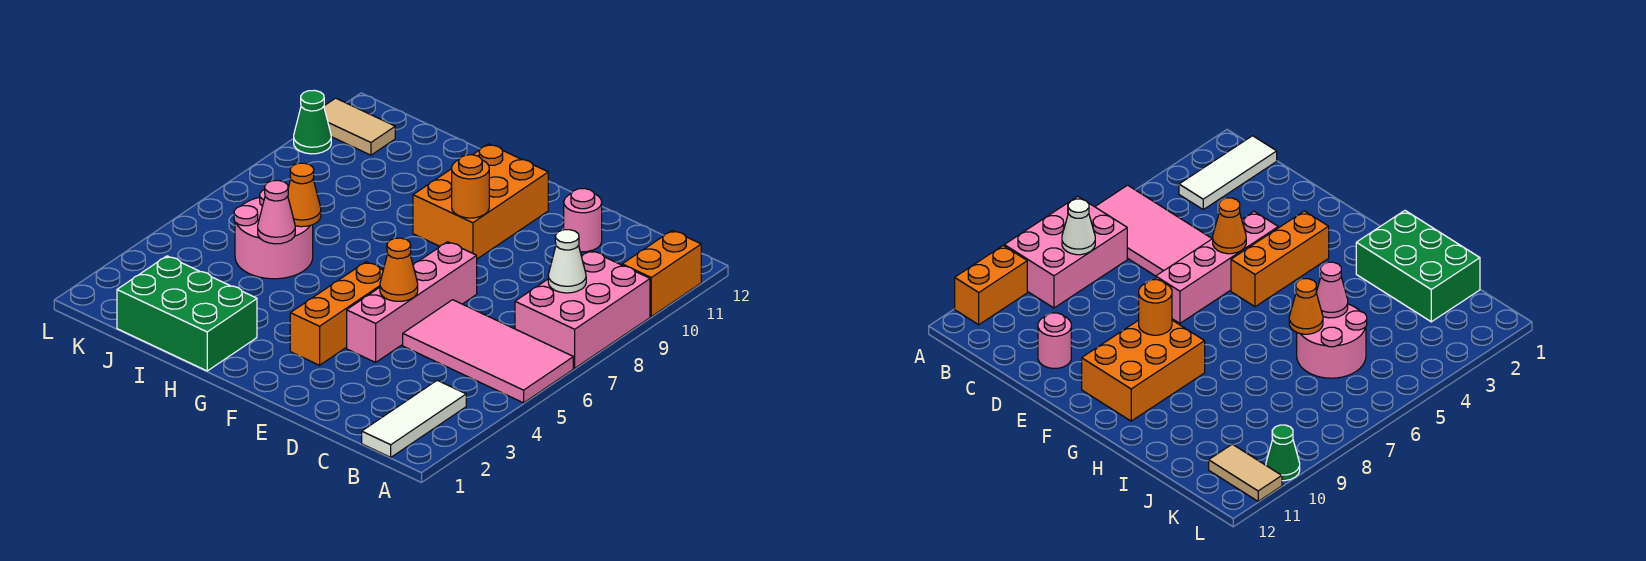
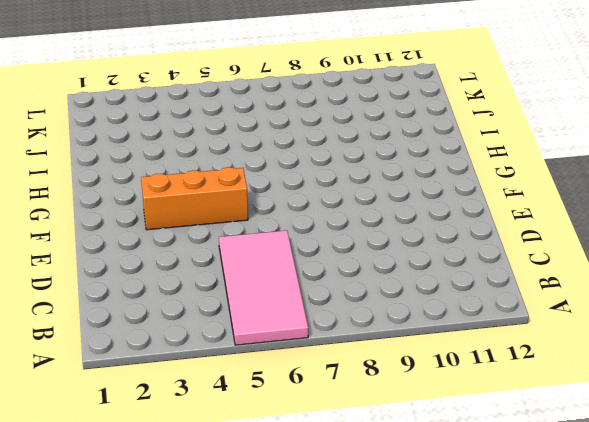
none -> pink brick A7:B9 level 1
none -> orange brick A10:A11 level 1
none -> white tile B1:B3 level 1

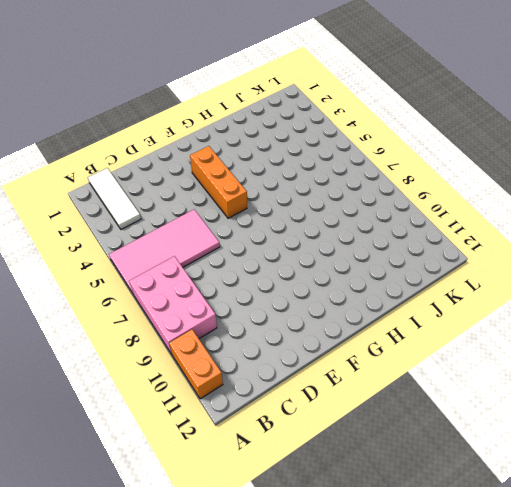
none -> pink round brick D11 level 1
none -> pink brick E4:E7 level 1
none -> orange brick F9:G11 level 1

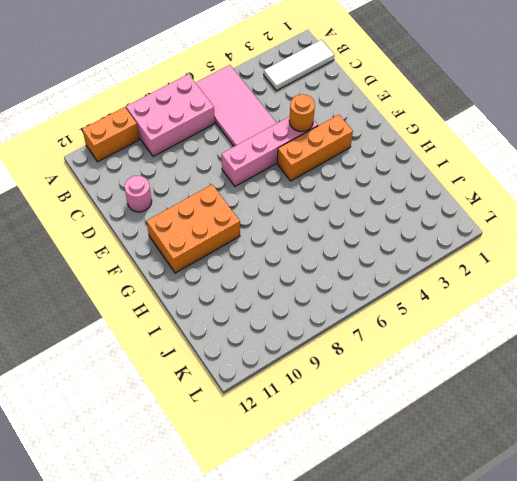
orange round brick E4 level 2 -> orange round brick F9 level 2
none -> green brick H1:J2 level 1
none -> pink round brick I5:J6 level 1
none -> tan tile K11:L11 level 1

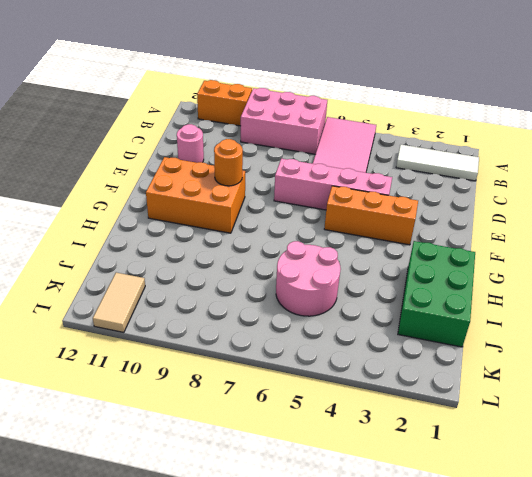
none -> green cone L10 level 1
none -> white cone B8 level 2
none -> orange cone E5 level 2

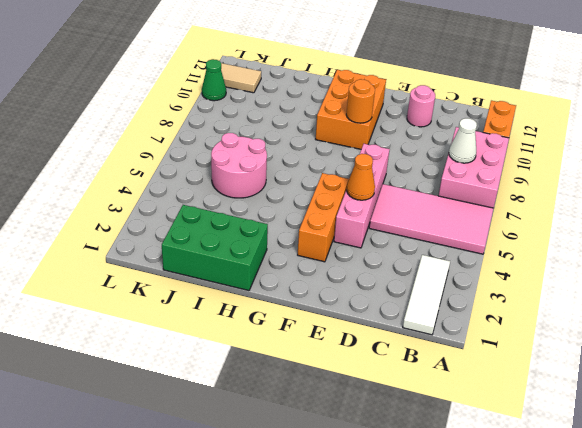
none -> pink cone I5 level 2
none -> orange cone I6 level 2

